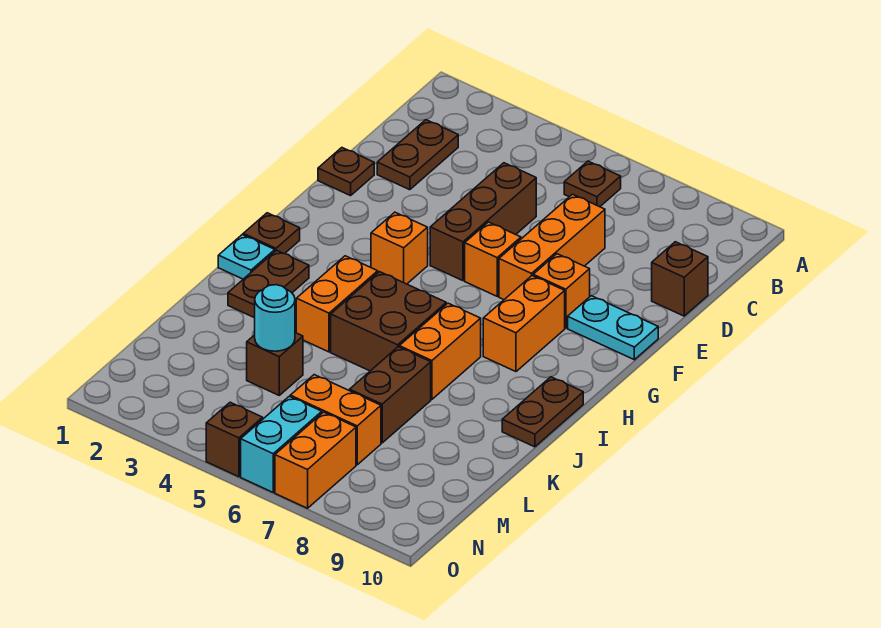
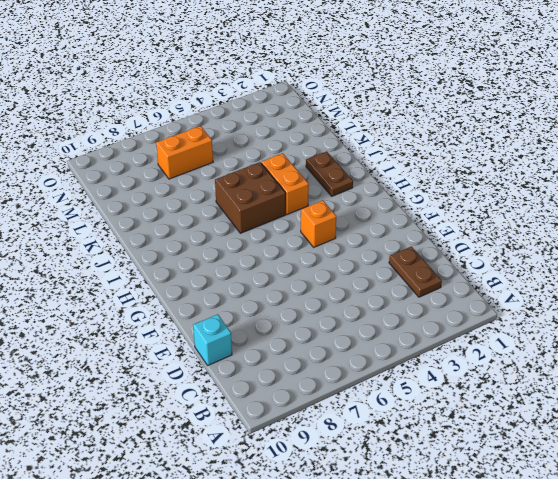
cyan brick D10 level 1 -> brown brick D10 level 1
none -> brown plate B6 level 1
none -> brown brick D5:F5 level 1
none -> orange brick D7:F7 level 1

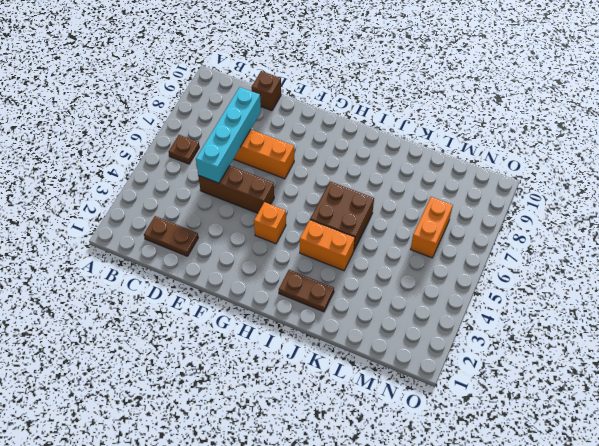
cyan brick D5:D8 level 2 -> none
none -> brown plate E1 level 1
none -> orange brick F6 level 1
none -> orange brick F8 level 1

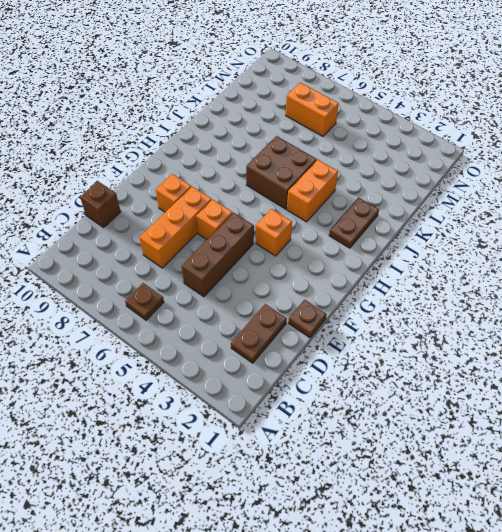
none -> cyan plate F9:F10 level 1
none -> orange brick G8:H8 level 1
none -> brown plate H1 level 1

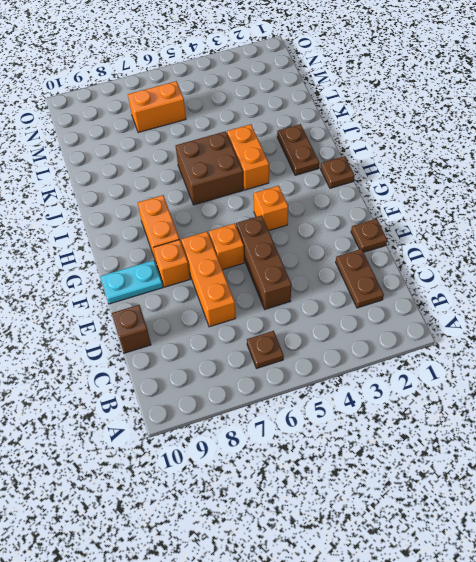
none -> cyan plate I1 level 1
none -> orange brick I7:J7 level 1
none -> brown plate I10:J10 level 1

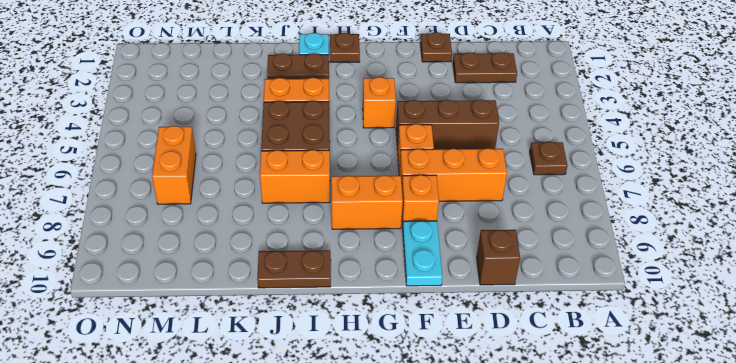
none -> brown brick K7:L7 level 1
none -> brown brick L4 level 1
none -> cyan brick N6:O6 level 1

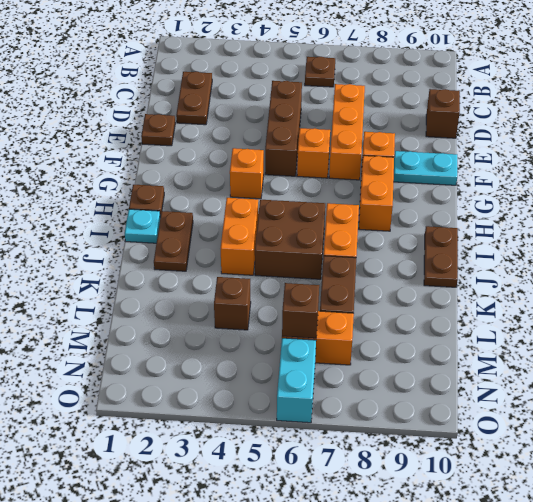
brown brick M6 level 2 -> brown brick O5 level 1
none -> orange brick N7:O7 level 1
none -> cyan round brick L4 level 2

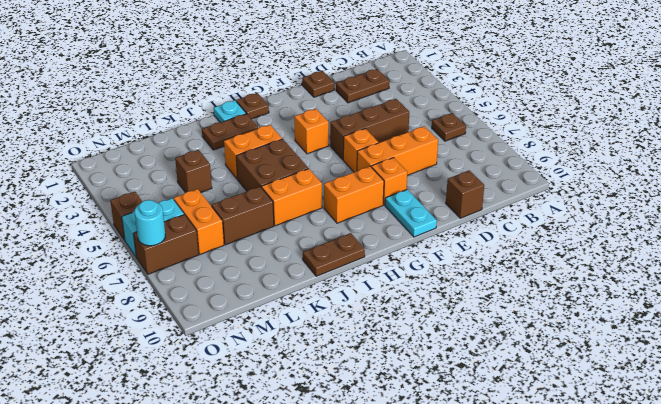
brown brick N7:O7 level 1 -> orange brick N7:O7 level 1
cyan round brick O7 level 2 -> cyan round brick L4 level 2

